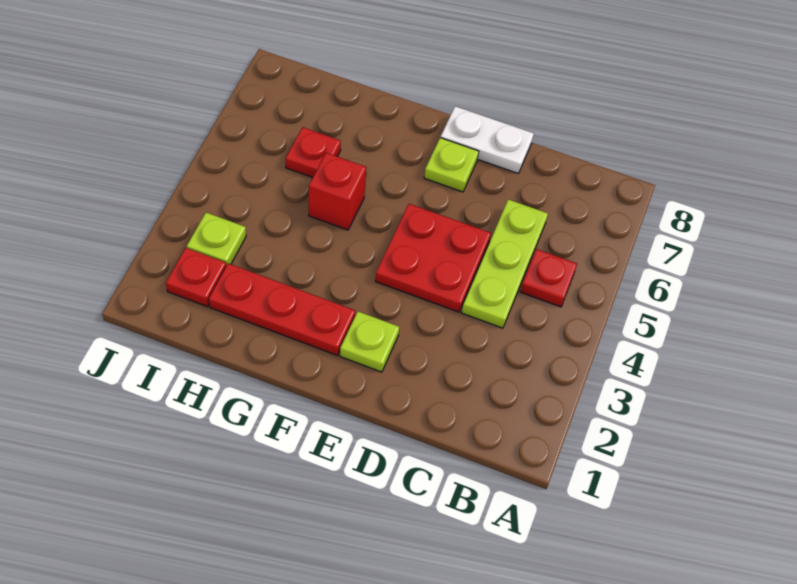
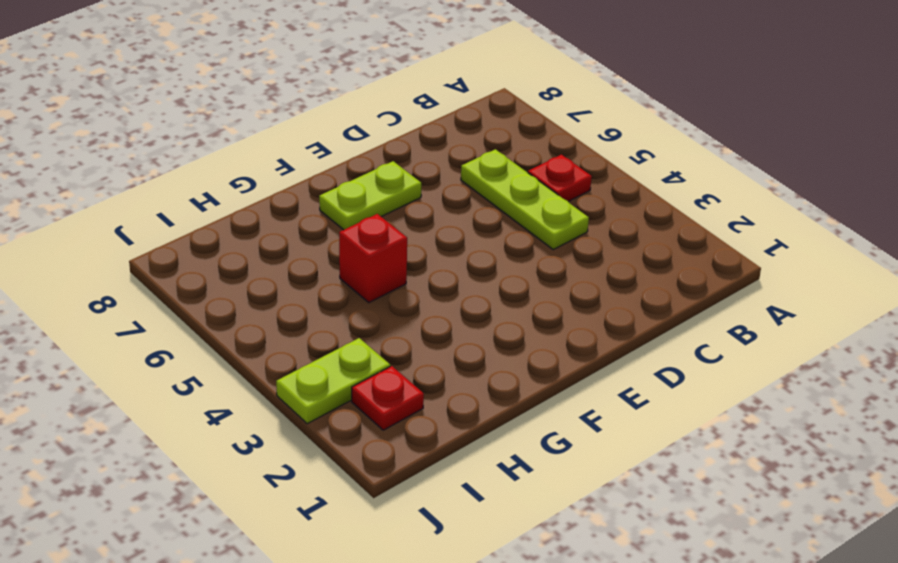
lime plate E7:F7 level 1 -> lime plate E7 level 1
lime plate I3:J3 level 1 -> lime plate I3 level 1
none -> red plate D4:E5 level 1
none -> white plate D8:E8 level 1

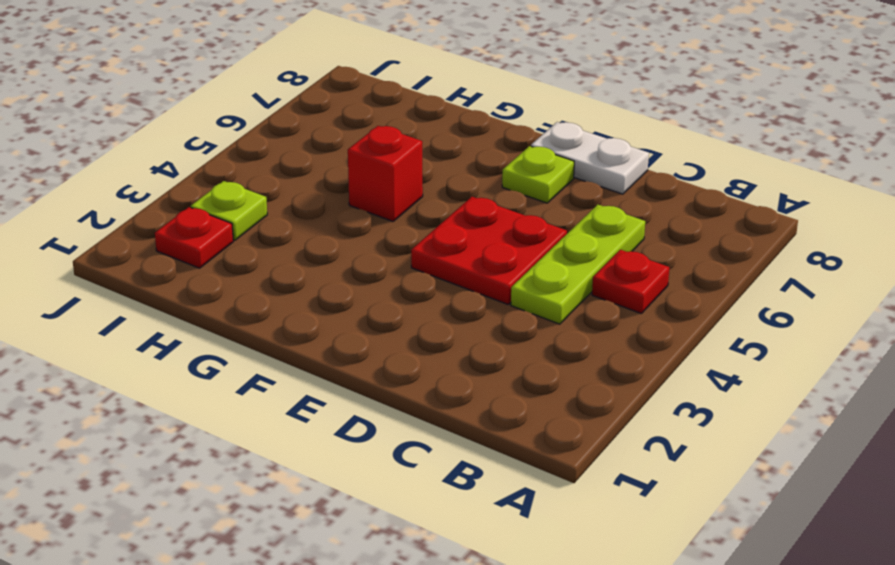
none -> lime plate E2 level 1
none -> red plate F2:H2 level 1

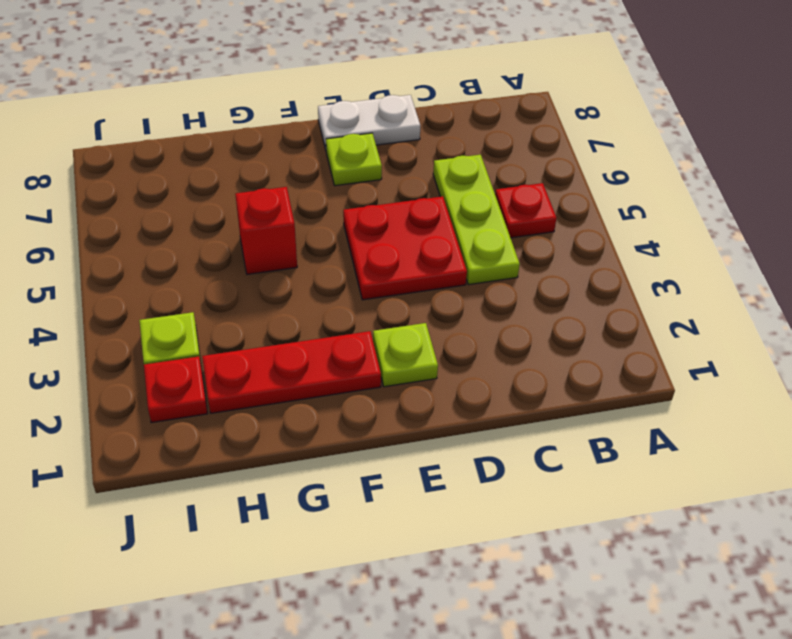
none -> red plate H6 level 1

